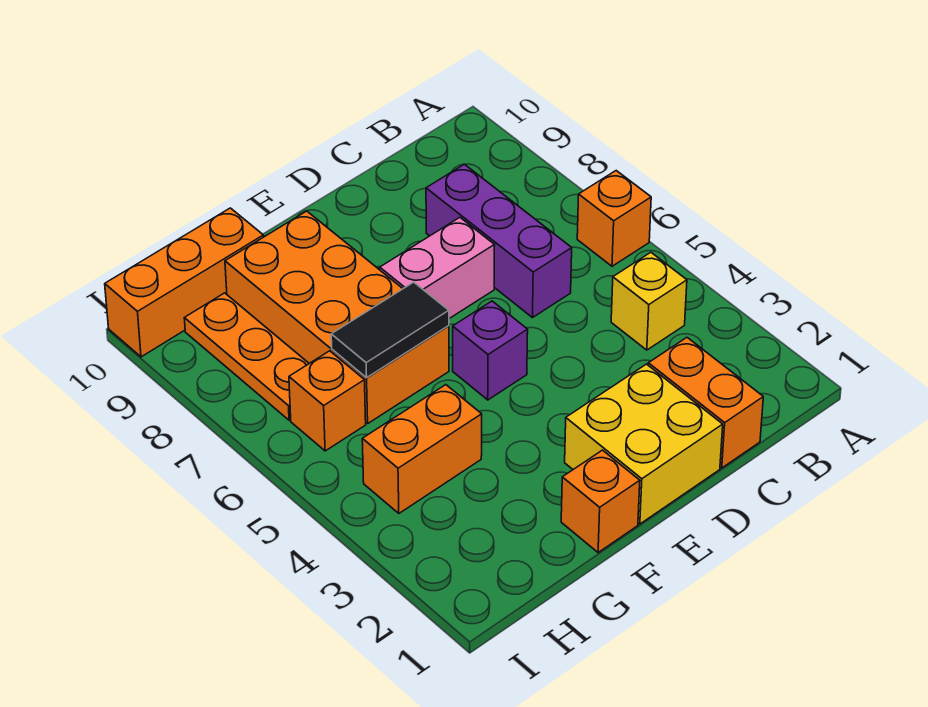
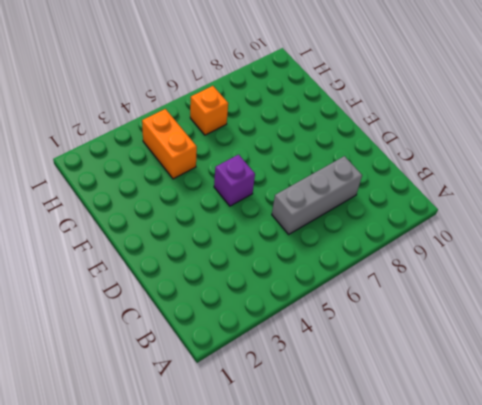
grey brick C6:C8 level 1 -> purple brick C6:C8 level 1
none -> orange brick A6 level 1
none -> yellow brick B4 level 1
none -> orange brick C1:C2 level 1

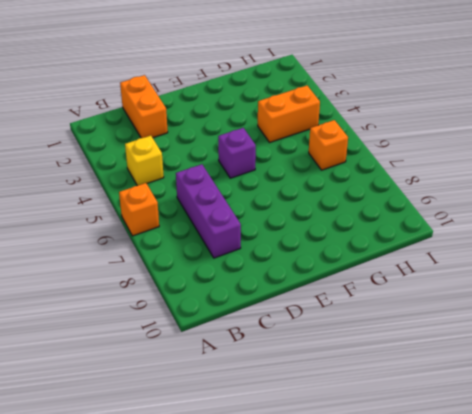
none -> yellow brick D1:E2 level 1
none -> pink brick D7:E7 level 1
none -> orange brick F1 level 1

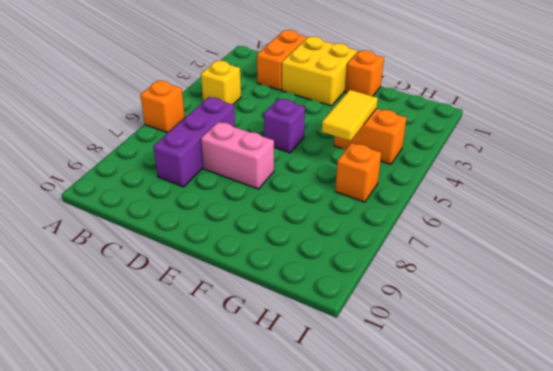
yellow tile G4:G5 level 2 -> none
none -> orange brick F6:G9 level 1
none -> orange brick G10:I10 level 1
none -> orange plate H7:H9 level 1

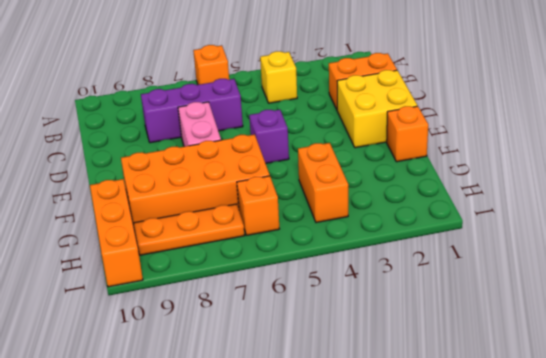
none -> black tile F6:G6 level 2

